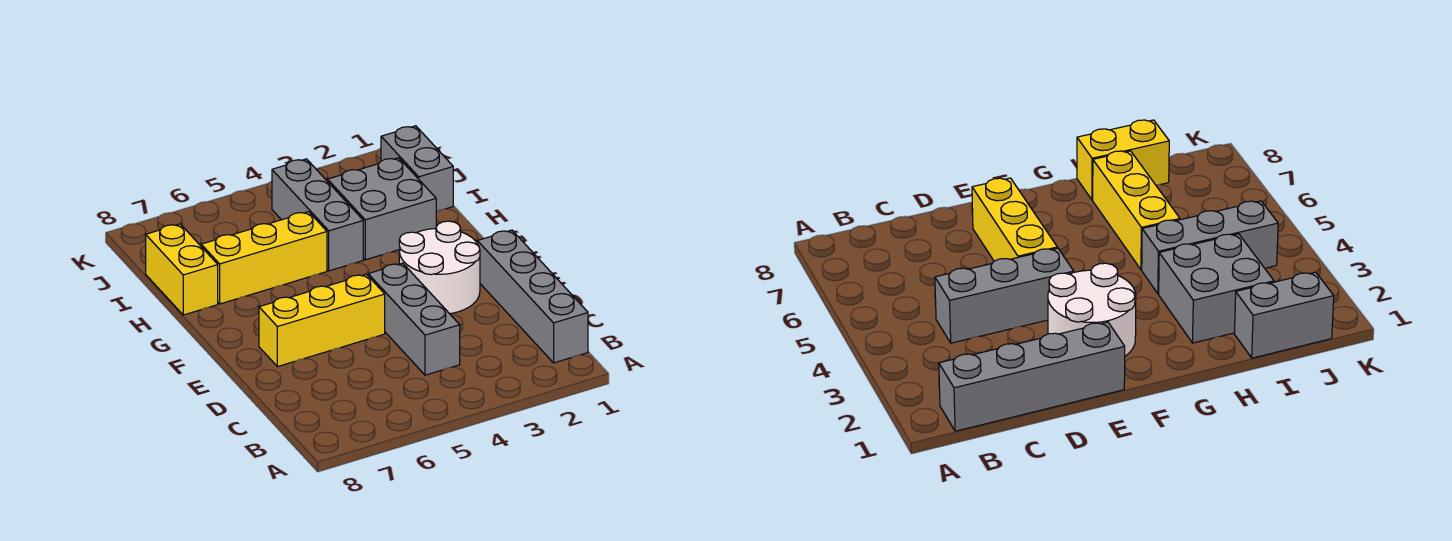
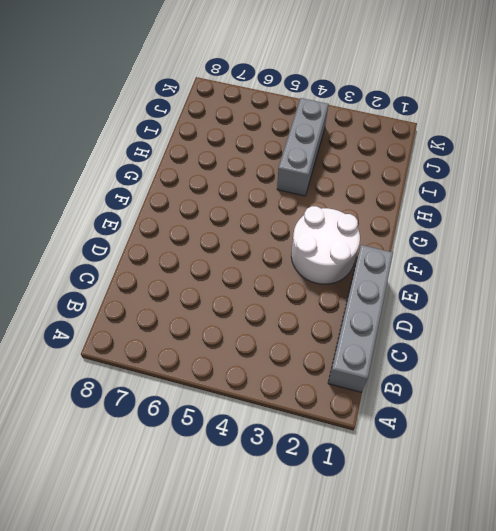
none -> grey brick C4:E4 level 1
none -> yellow brick E5:E7 level 1

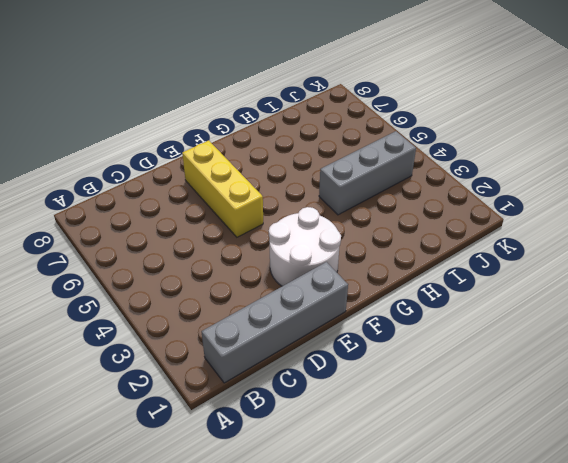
none -> grey brick C4:E4 level 1
none -> grey brick H2:I3 level 1

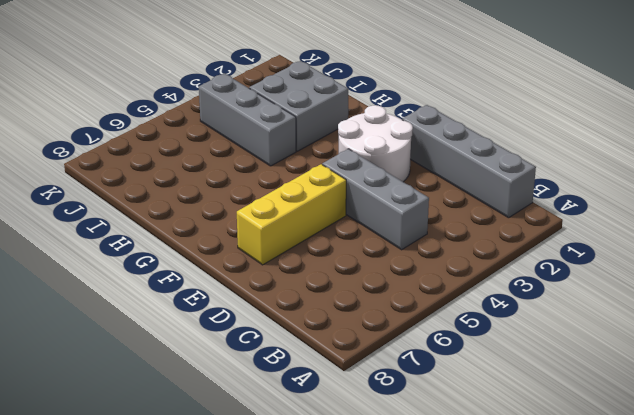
none -> yellow brick H5:H7 level 1
none -> yellow brick H8:I8 level 1

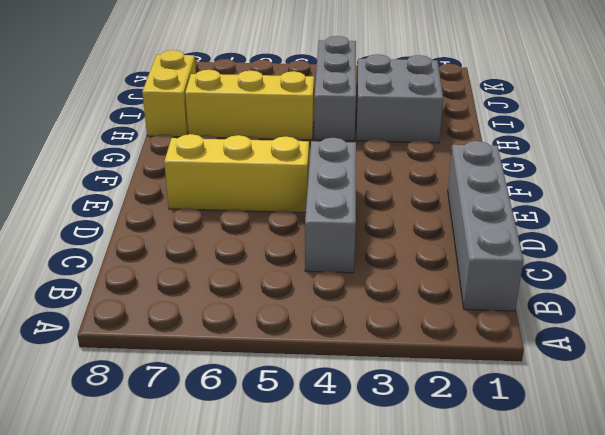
none -> white round brick E2:F3 level 1
none -> grey brick I1:J1 level 1

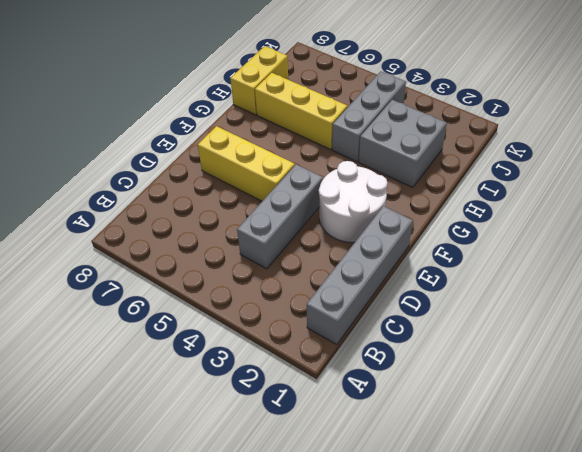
none -> grey brick I1:J1 level 1

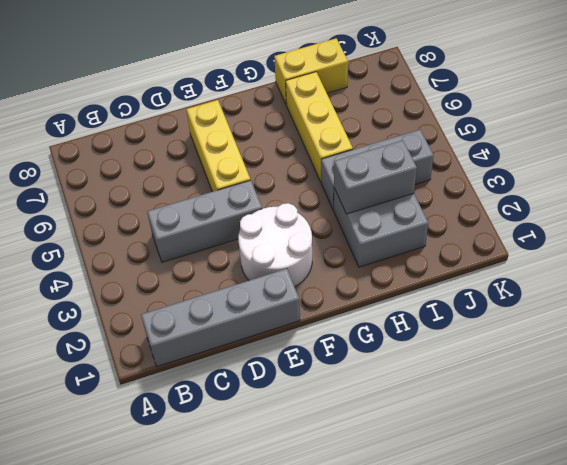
grey brick H3:I3 level 2 -> grey brick I1:J1 level 1

